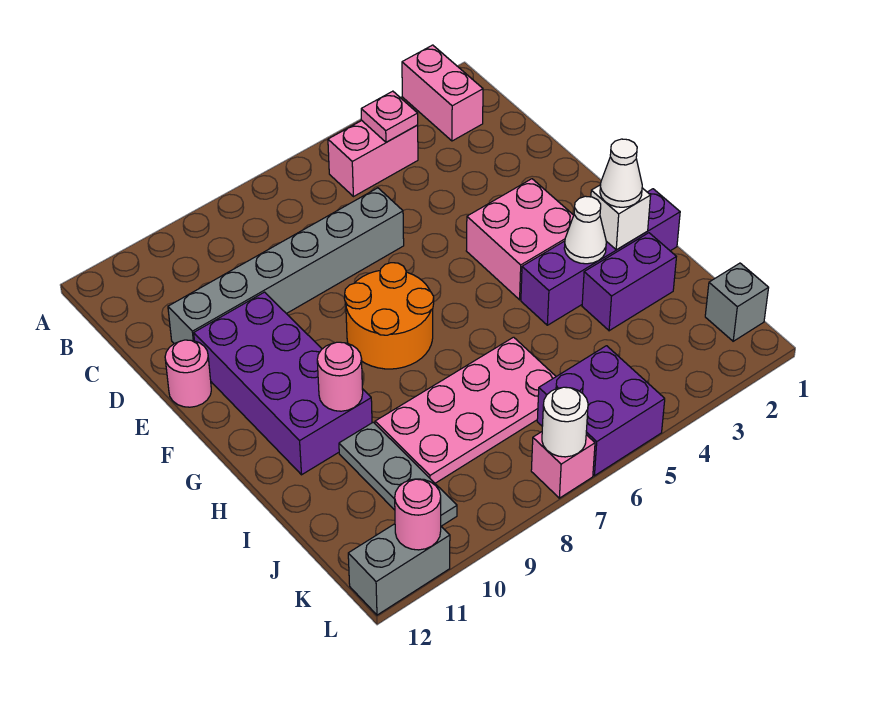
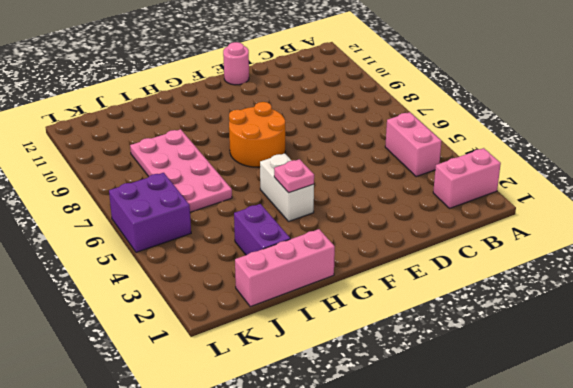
white brick G4:G5 level 1 -> pink brick F3:G4 level 1
pink plate G4 level 2 -> pink plate B4 level 2
pink brick H1:J1 level 1 -> purple brick H1:H4 level 1
none -> grey brick D6:D11 level 1
none -> purple brick E10:H11 level 1
none -> grey plate I10:K10 level 1

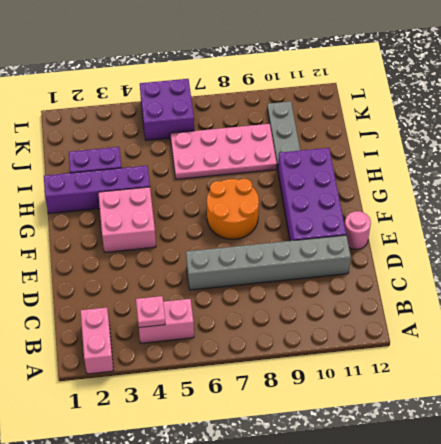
none -> grey brick K1 level 1
none -> pink brick L7 level 1
none -> grey brick L11:L12 level 1

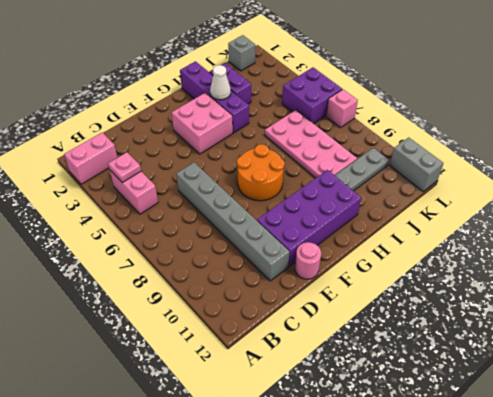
none -> white brick H2 level 2
none -> pink round brick H10 level 2
none -> white round brick L7 level 2

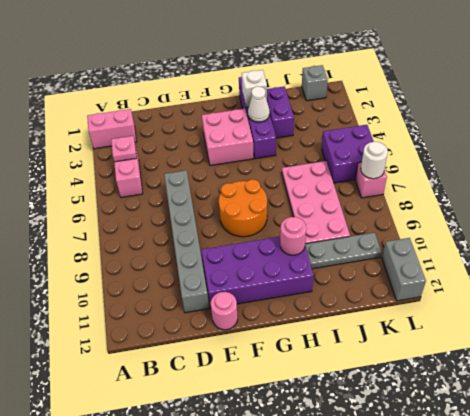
none -> pink round brick L11 level 2
none -> white cone H2 level 3

